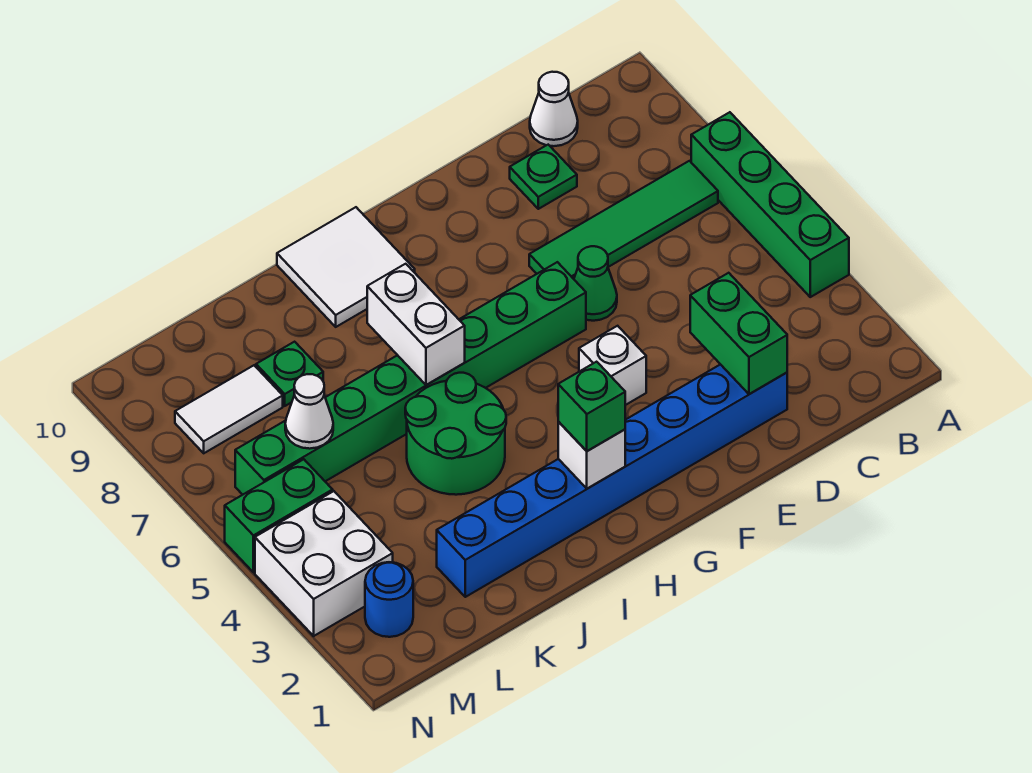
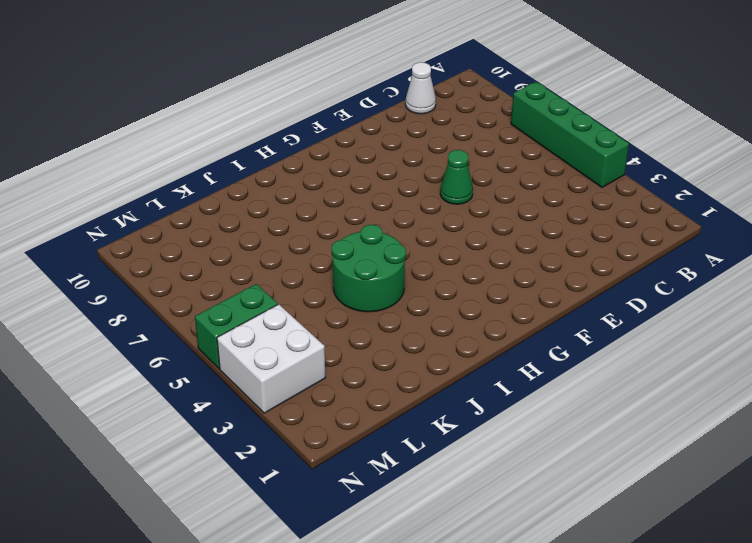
none -> green tile B7:E7 level 1
none -> blue brick D2:K2 level 1
none -> green plate D9 level 1

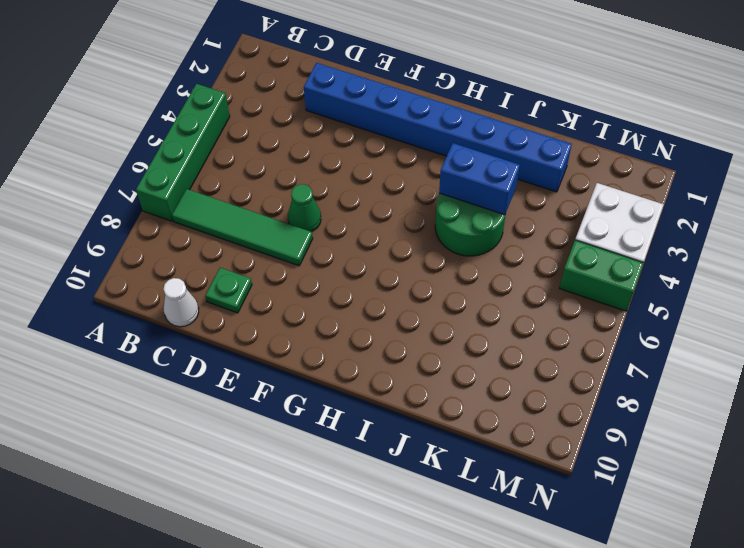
blue brick I4:J4 level 2 -> none
none -> white brick F4 level 1
none -> green brick F6:M6 level 1
none -> white tile H9:I10 level 1

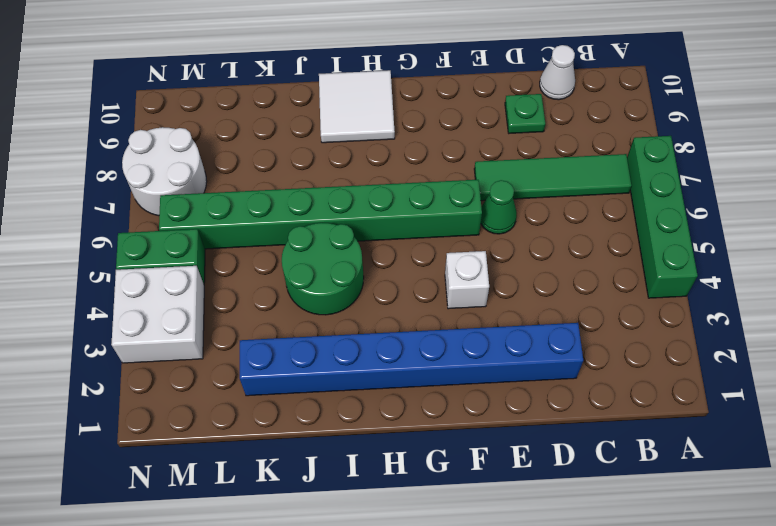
white round brick M7:N8 level 1 -> white tile L8:M8 level 1
none -> green plate K8 level 1
none -> blue round brick M2 level 1
none -> green brick D2:D3 level 2

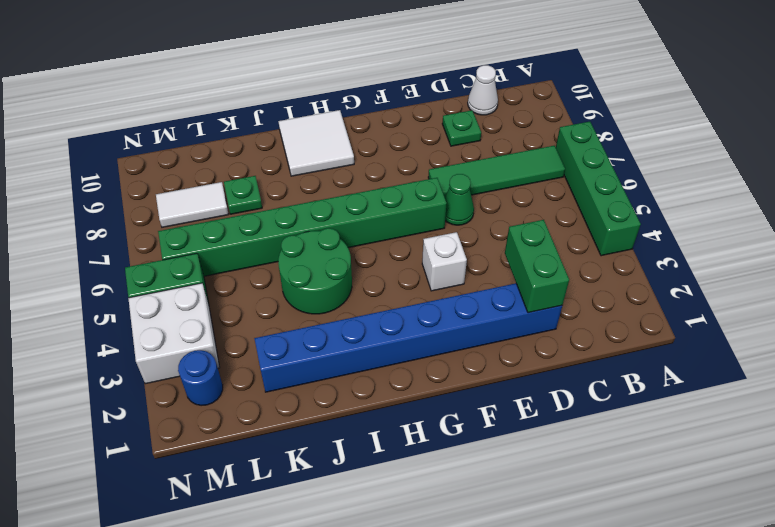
none -> white brick H2 level 2
none -> white brick I6:I7 level 2
none -> white cone L6 level 2

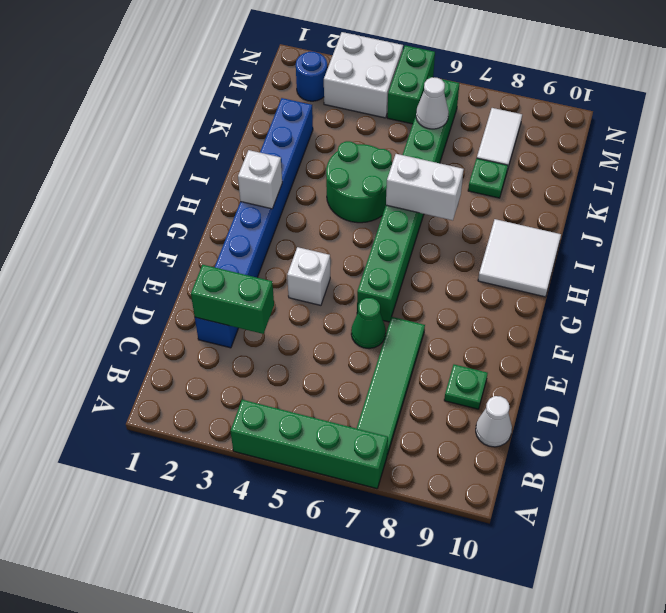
none -> green brick H2 level 3

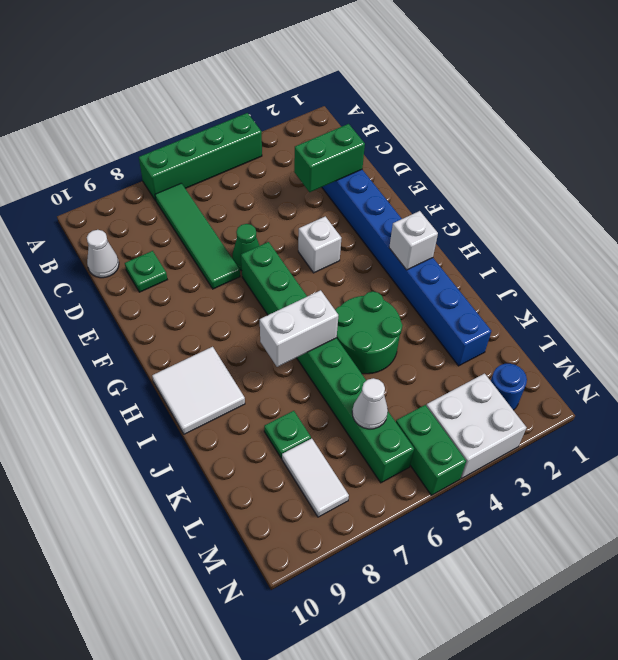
none -> green brick H2 level 3

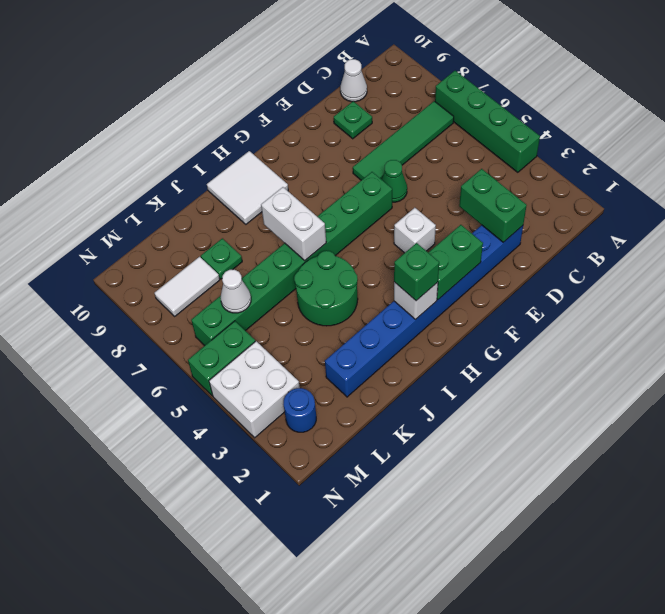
green brick F2:G2 level 2 -> none

